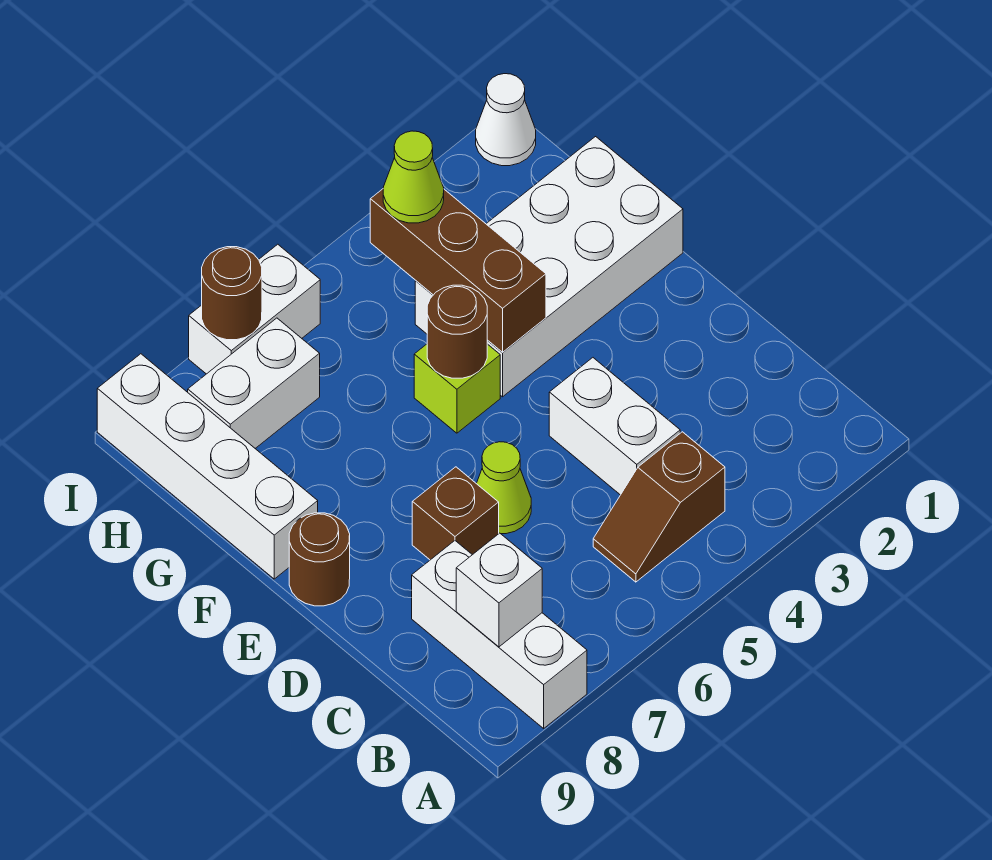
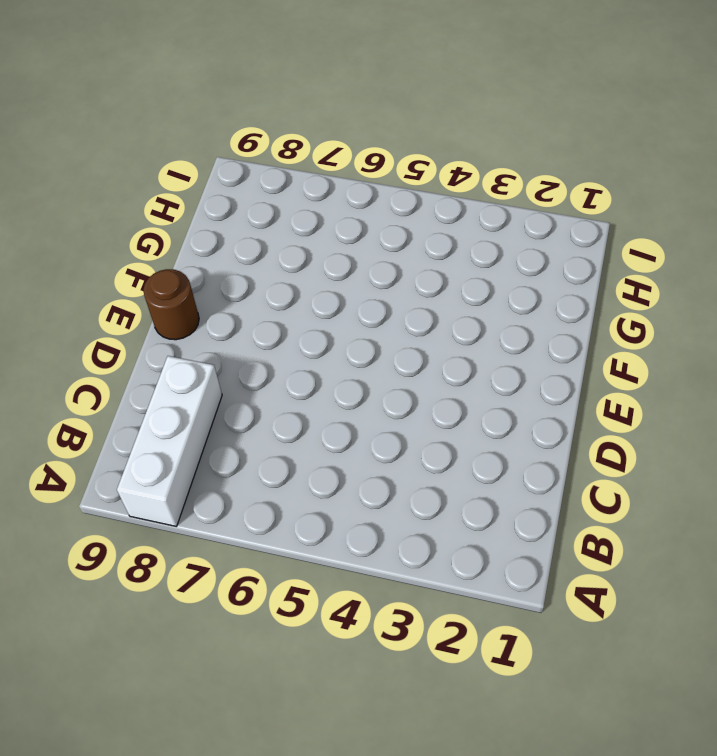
none -> brown slope B4:B5 level 1 top 4
none -> white brick C4:D4 level 1
none -> lime cone D6 level 1

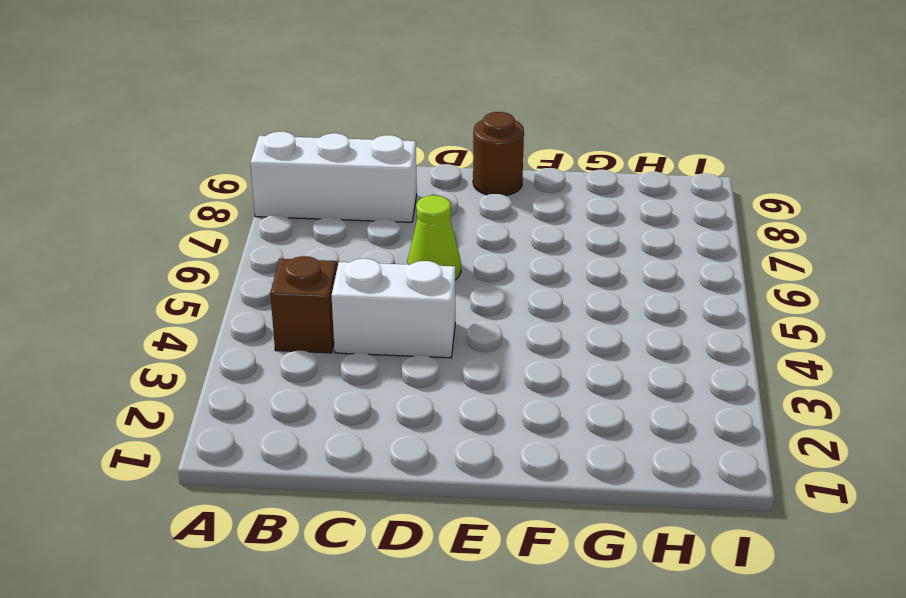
none -> brown brick D7 level 1
none -> white brick F1:G4 level 1
none -> lime brick F5 level 1

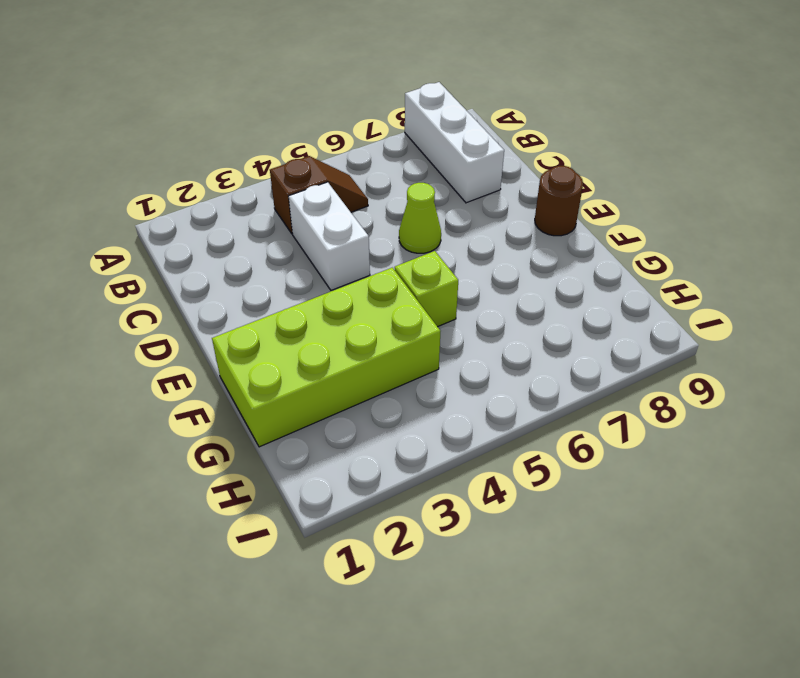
lime brick F1:G4 level 1 -> white brick F1:G4 level 1
none -> brown brick D7 level 1
none -> white brick F9:I9 level 1
none -> white brick H7:H8 level 1

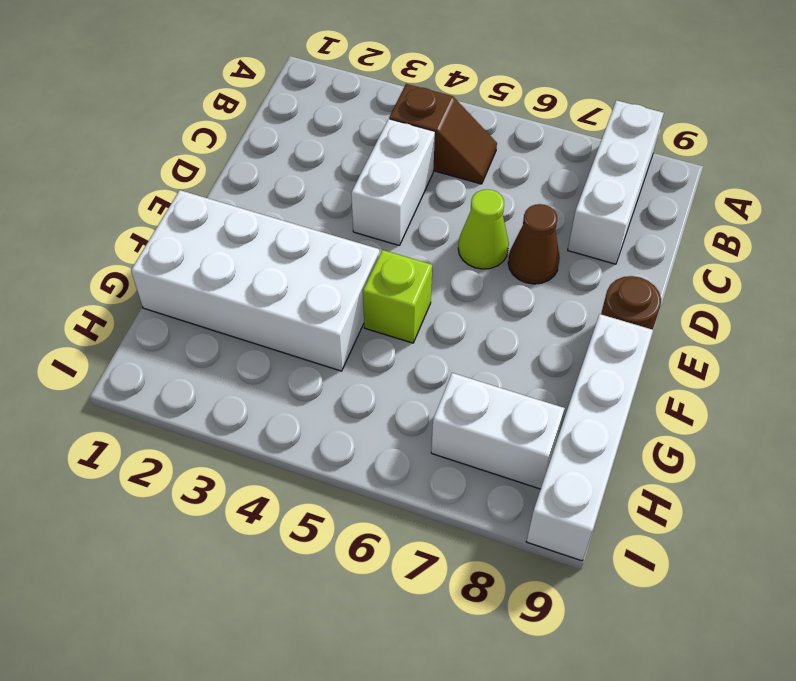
brown cone D7 level 1 -> brown brick D7 level 1
none -> white cone I1 level 1
none -> white brick I6:I7 level 1
none -> white brick B8 level 2

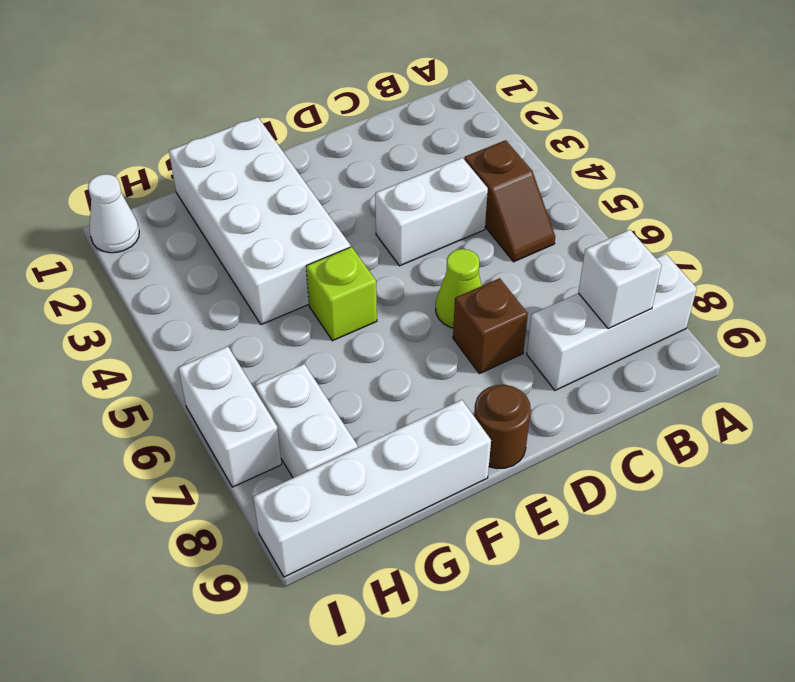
none -> brown brick F4:H4 level 2
none -> brown round brick F5 level 2
none -> brown round brick I7 level 2

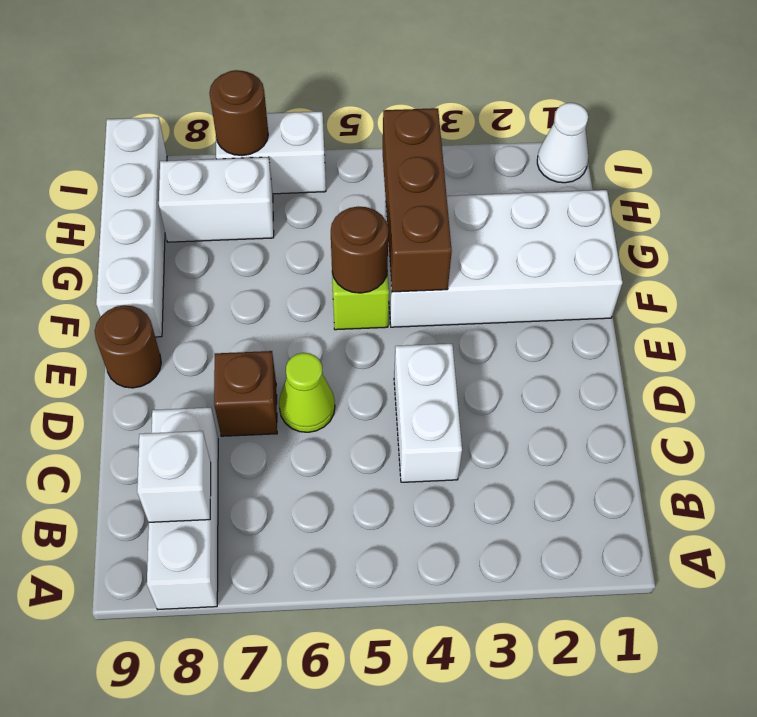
none -> brown slope B4:B5 level 1 top 4
none -> lime cone H4 level 3

